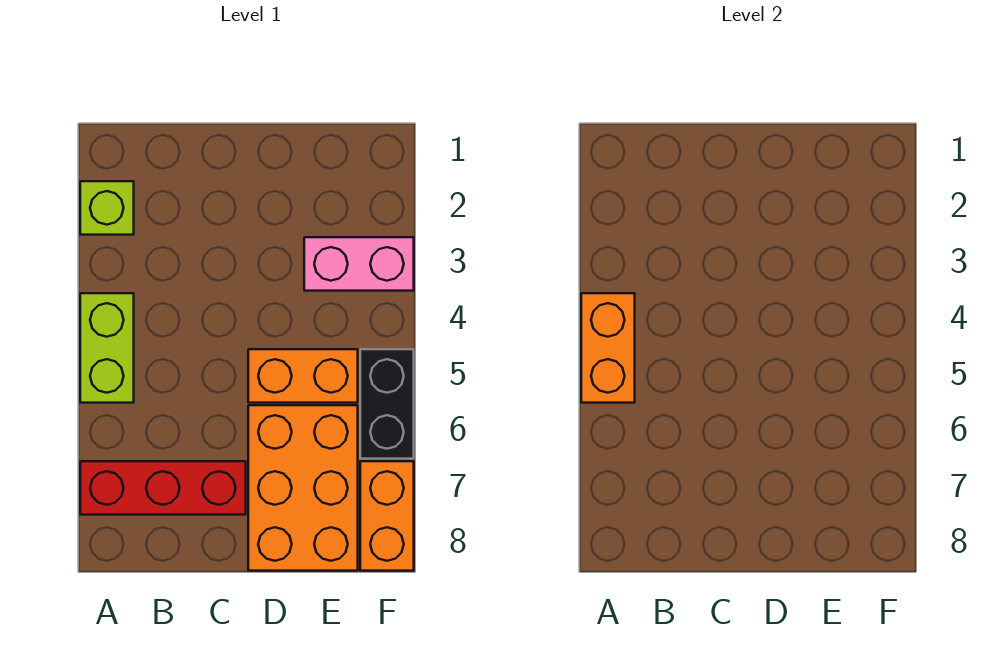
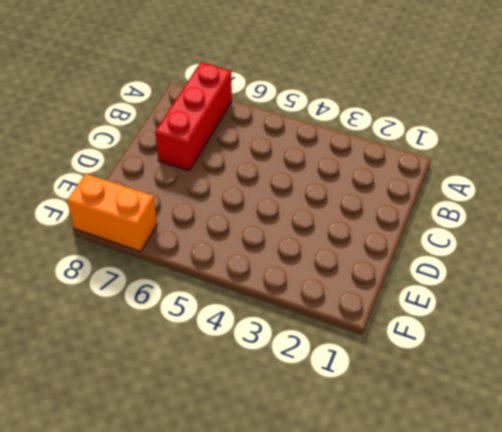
none -> lime brick A2 level 1
none -> lime brick A4:A5 level 1

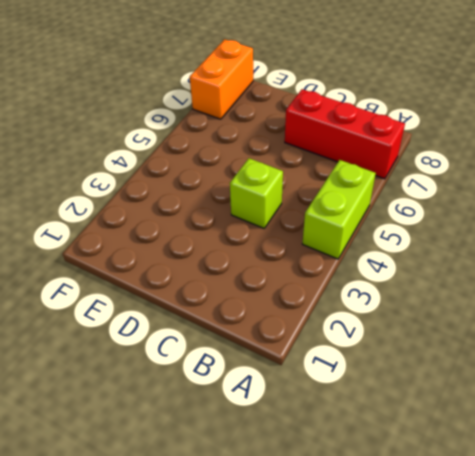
lime brick C4 level 1 -> lime brick A2 level 1
none -> orange brick D5:E5 level 1
none -> orange brick D6:E8 level 1

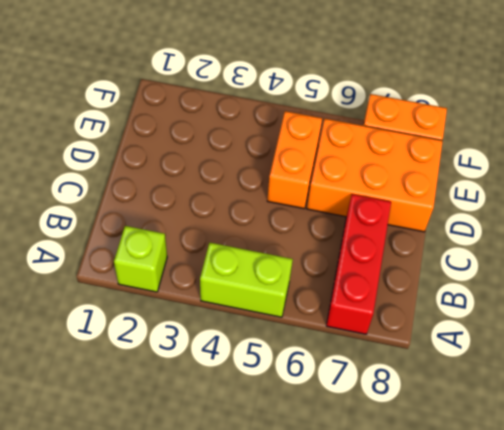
none -> pink brick E3:F3 level 1
none -> black brick F5:F6 level 1

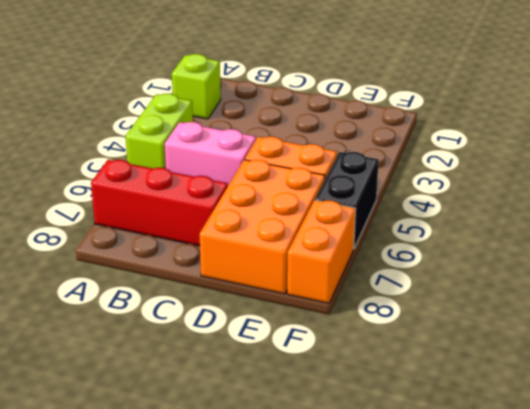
pink brick B5:C5 level 1 -> pink brick E3:F3 level 1
none -> orange brick A4:A5 level 2

